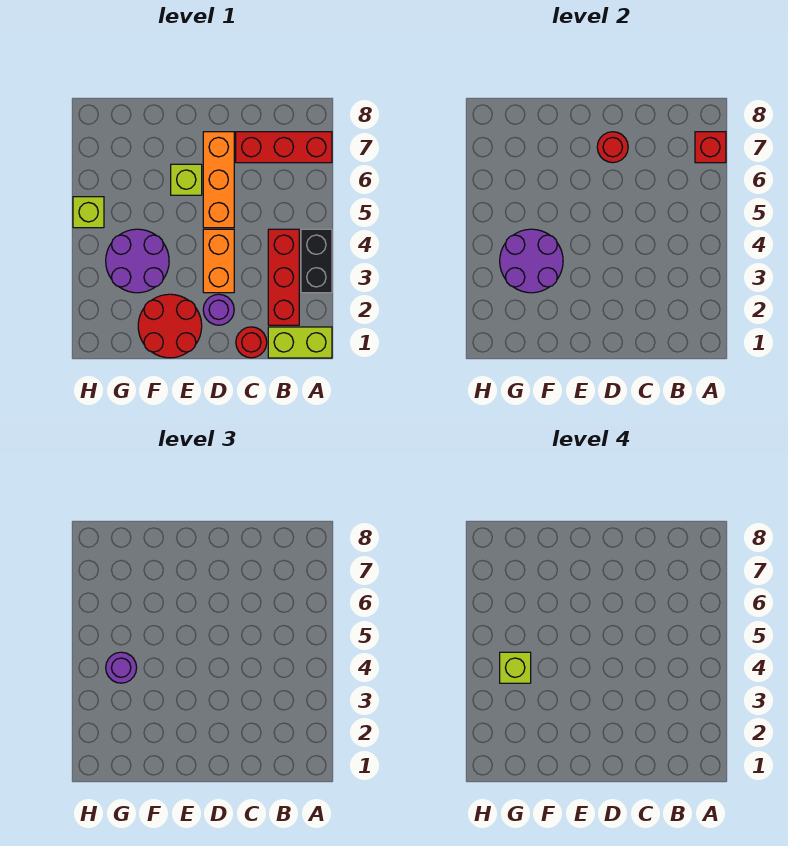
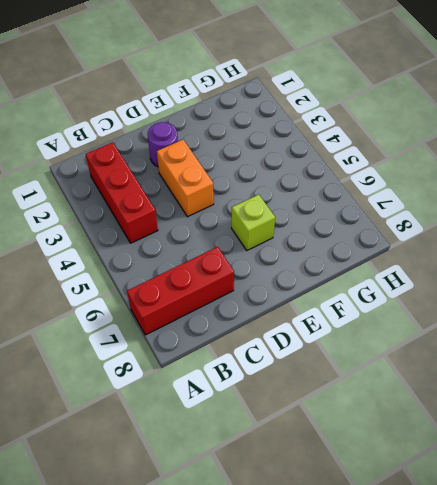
none -> lime brick A1:B1 level 1
none -> black brick A3:A4 level 1
none -> red round brick C1 level 1

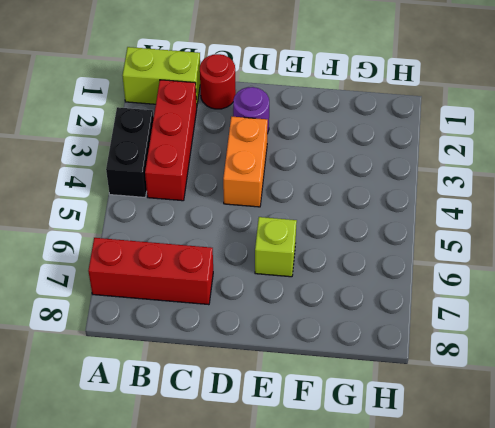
none -> orange brick D5:D7 level 1
none -> red round brick E1:F2 level 1
none -> purple round brick F3:G4 level 1

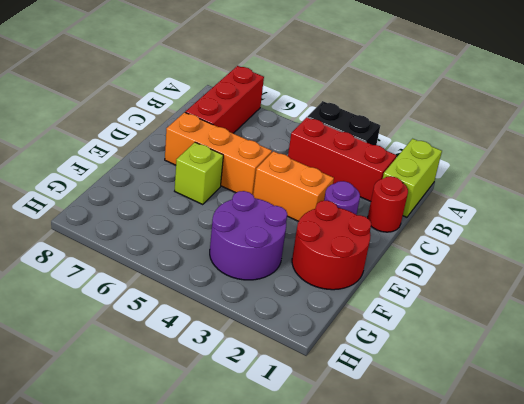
none -> lime brick H5 level 1
none -> red brick A7 level 2
none -> red round brick D7 level 2

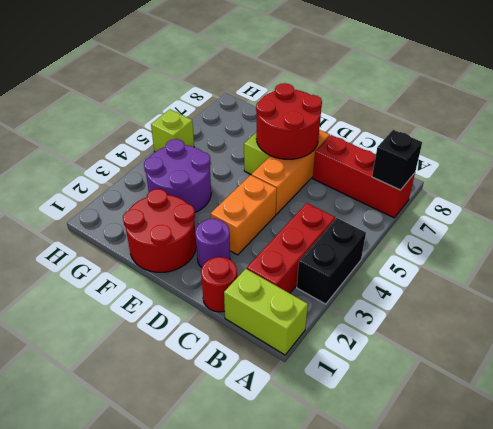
black brick A7 level 2 -> red brick A7 level 2
red round brick D6:E7 level 2 -> red round brick D7 level 2
none -> purple round brick F3:G4 level 2
none -> purple round brick G4 level 3
none -> lime brick G4 level 4

